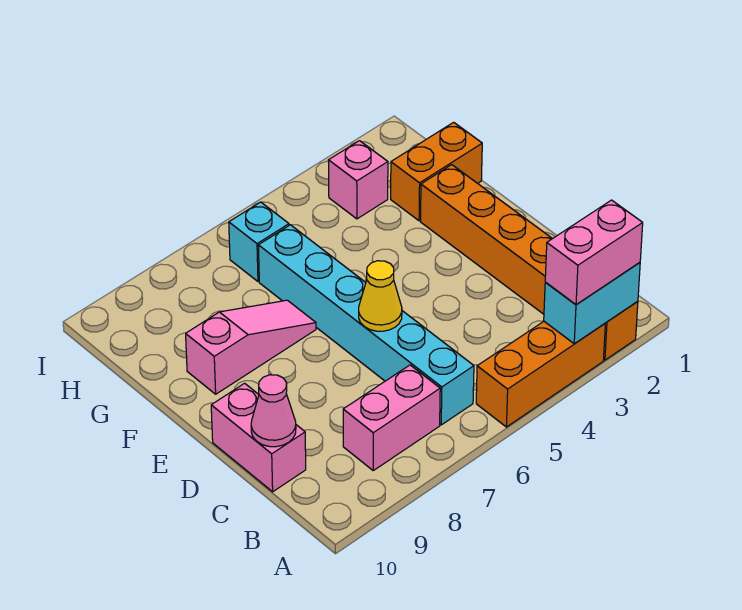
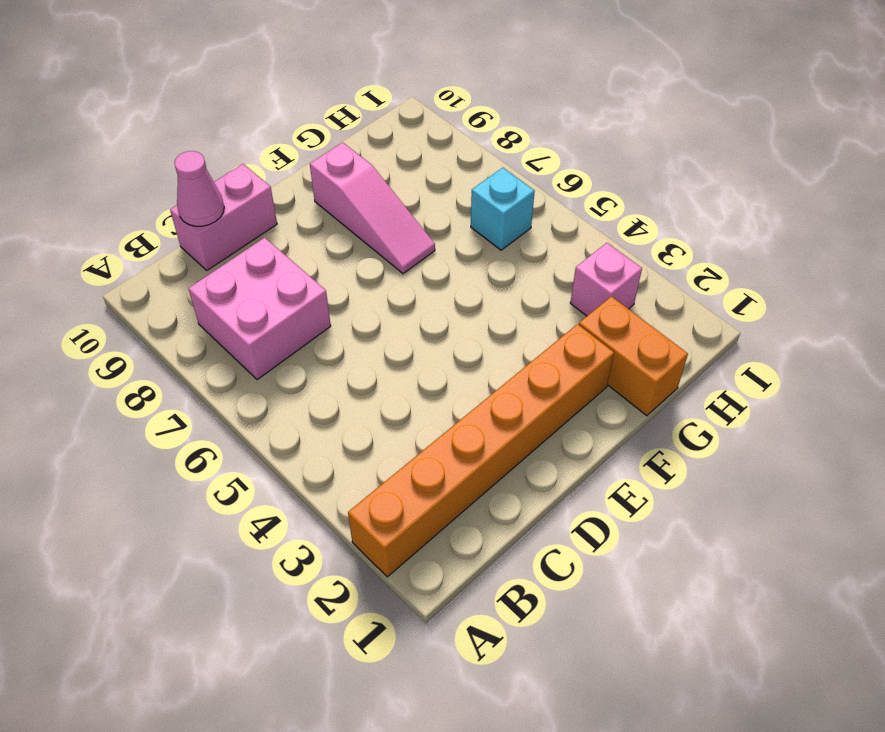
pink brick B7:C8 level 1 -> pink brick B7:B8 level 1
none -> orange brick A3:A5 level 1
none -> cyan brick B6:G6 level 1
none -> cyan brick A2:A3 level 2

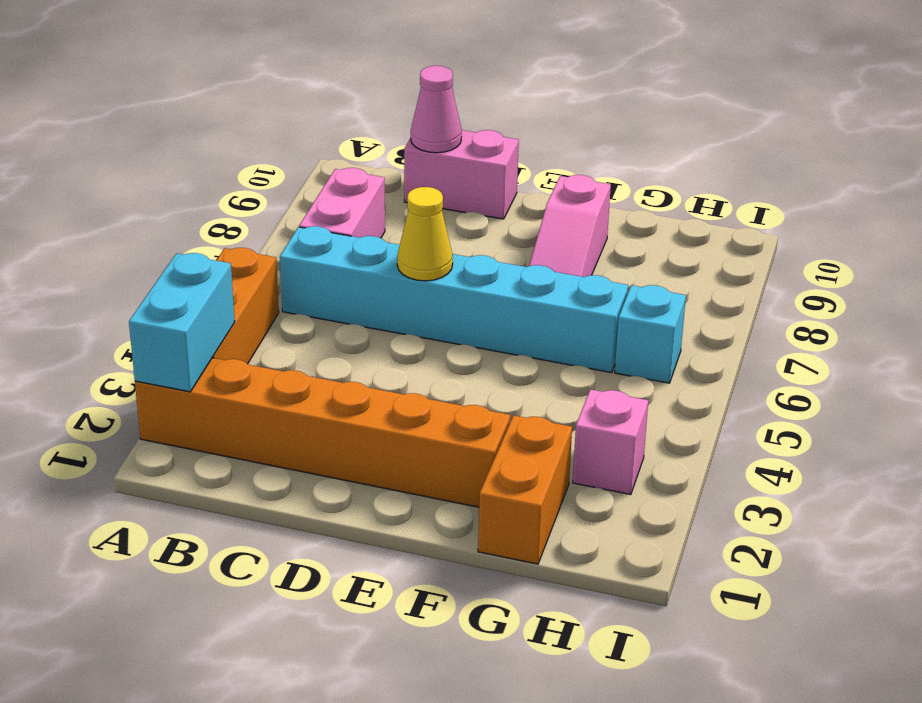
none -> pink brick A2:A3 level 3

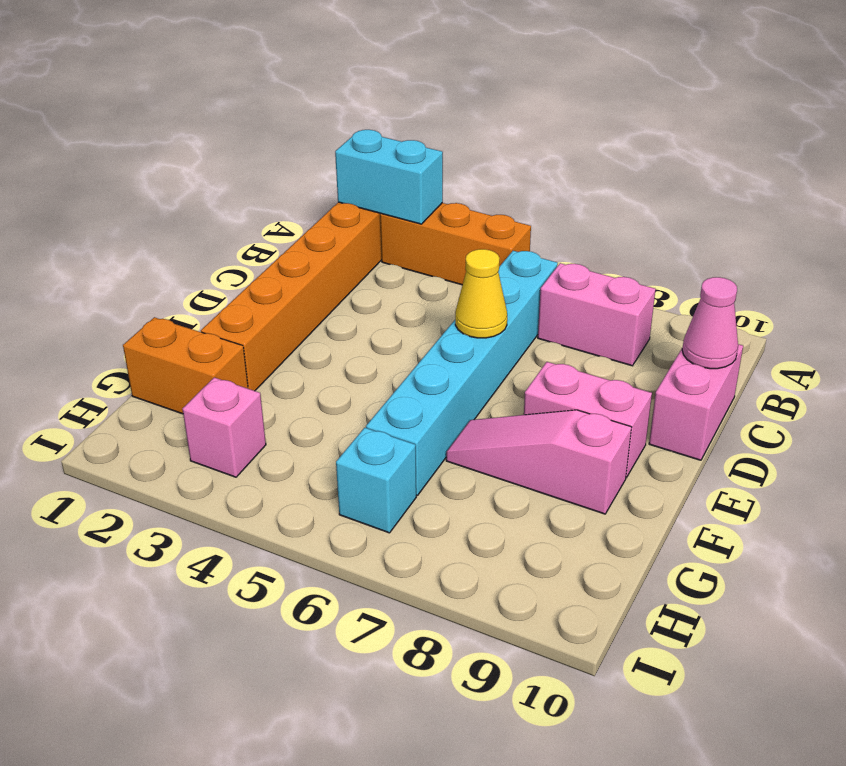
pink brick E8:E9 level 1 -> pink brick A2:A3 level 3

